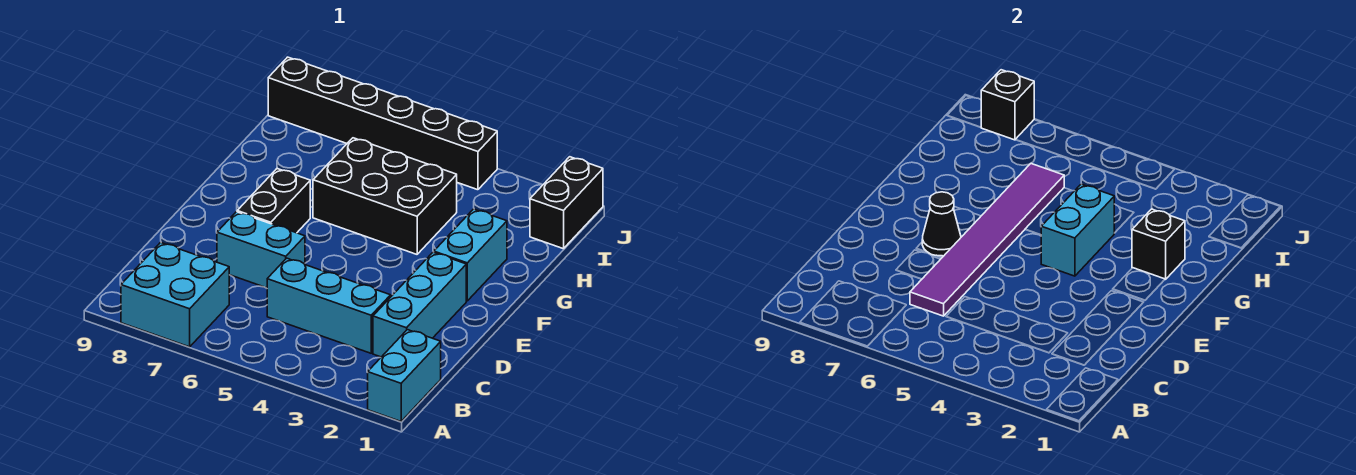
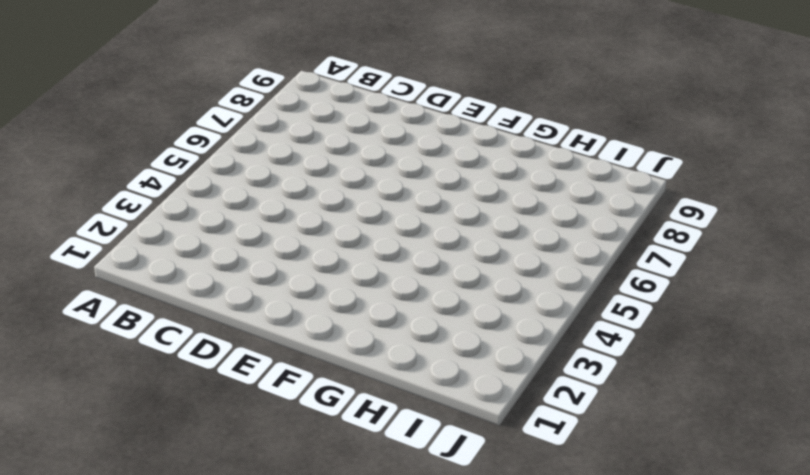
none -> cyan brick A1:B1 level 1
none -> cyan brick A7:B8 level 1
none -> cyan brick C2:E2 level 1

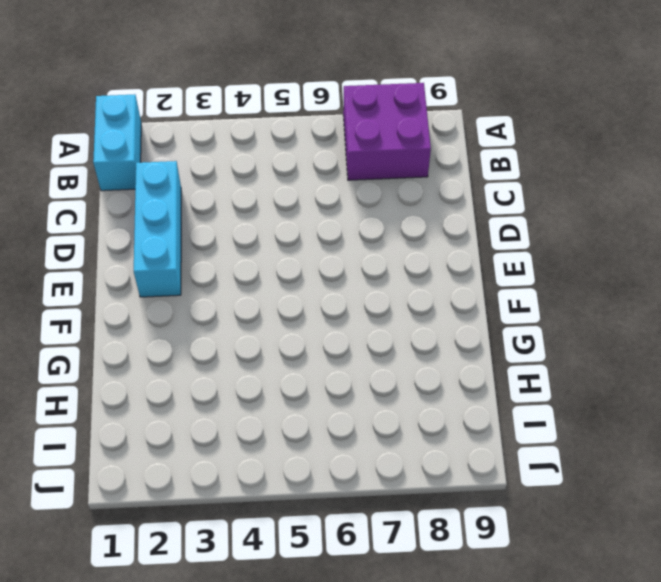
purple brick A7:B8 level 1 -> cyan brick A7:B8 level 1
none -> cyan brick C3:C5 level 1
none -> cyan brick D6:D7 level 1
none -> black brick E7:F7 level 1

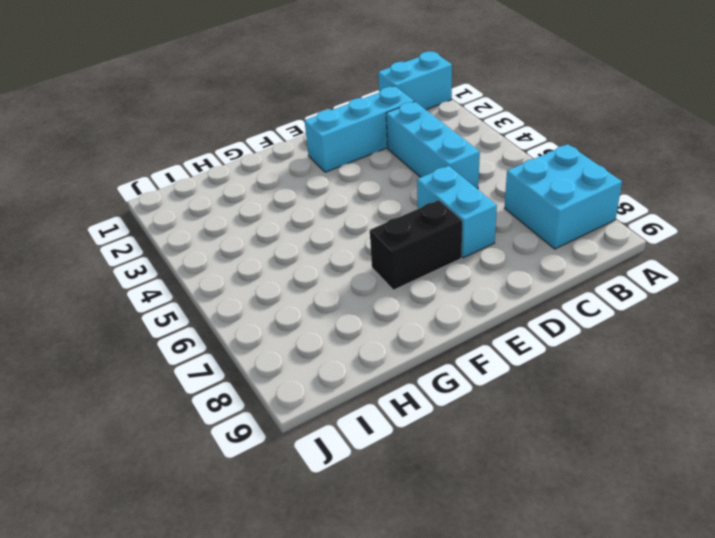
none -> cyan brick F2:G2 level 1
none -> black brick G4:H6 level 1
none -> black brick I1:J1 level 1

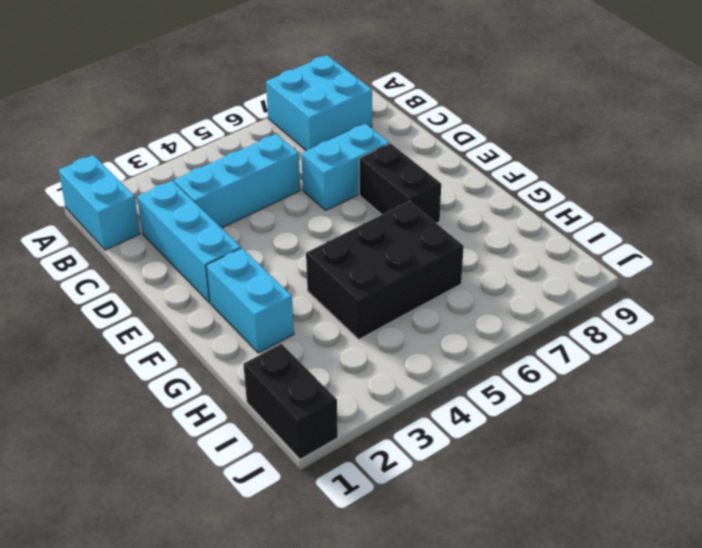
none -> black brick J4:J9 level 1
none -> purple tile C6:H6 level 2
none -> black cone E7 level 2

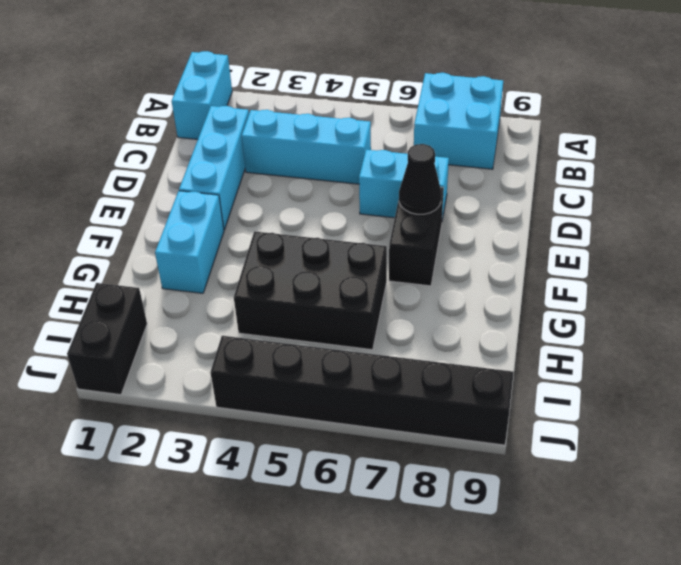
none -> purple tile C6:H6 level 2
none -> cyan brick F4:G4 level 2
none -> black brick G2 level 2

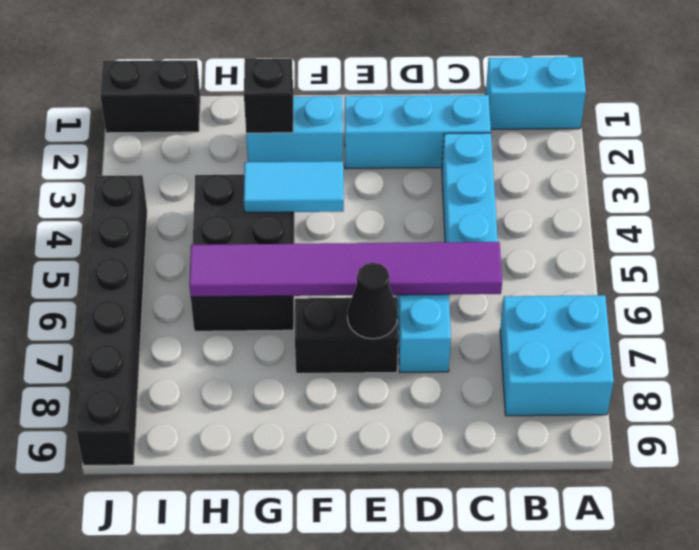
cyan tile F4:G4 level 2 -> cyan brick F4:G4 level 2
none -> black brick J8 level 2

